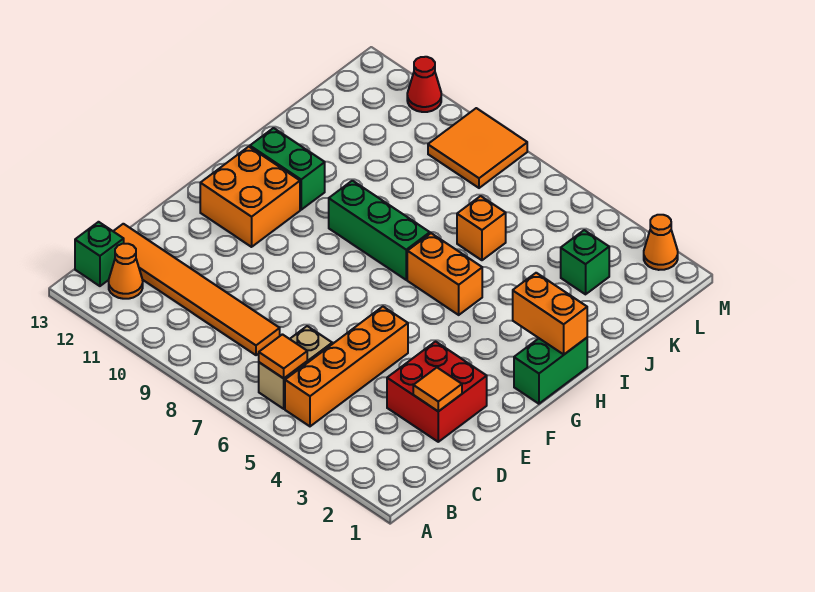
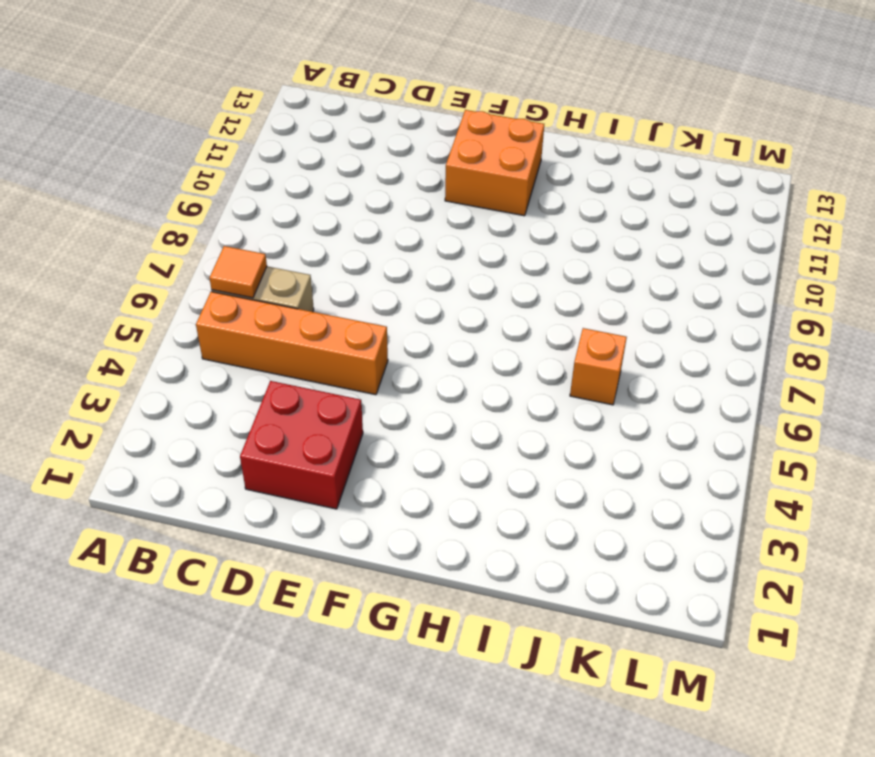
none -> orange cone B12 level 1
none -> green brick B13 level 1
none -> orange tile C8:C13 level 1

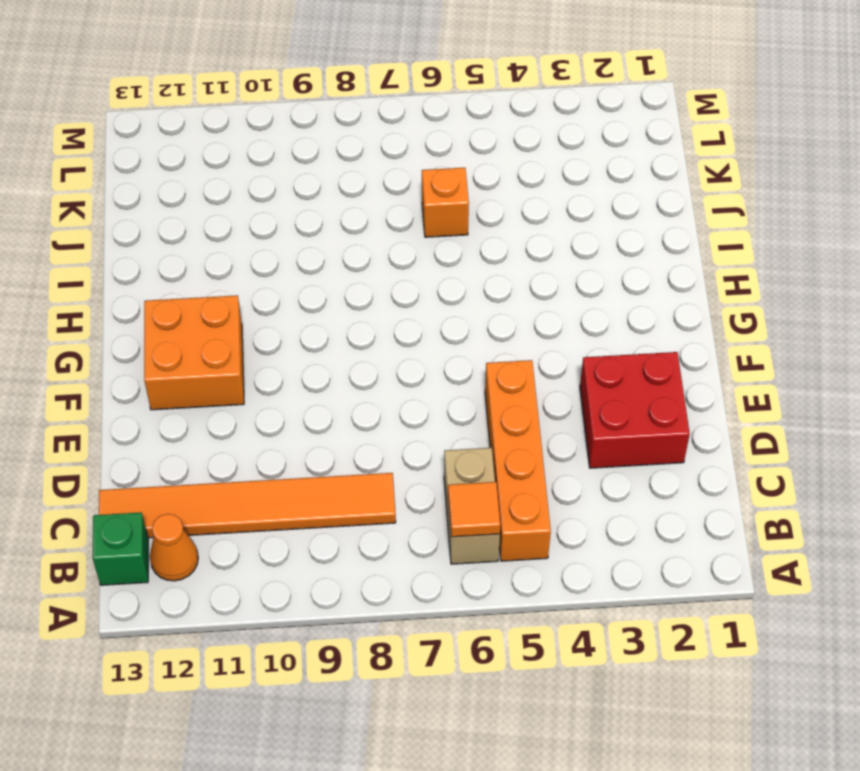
none -> green brick G1:H1 level 1
none -> orange brick H5:H6 level 1
none -> green brick H7:H9 level 1

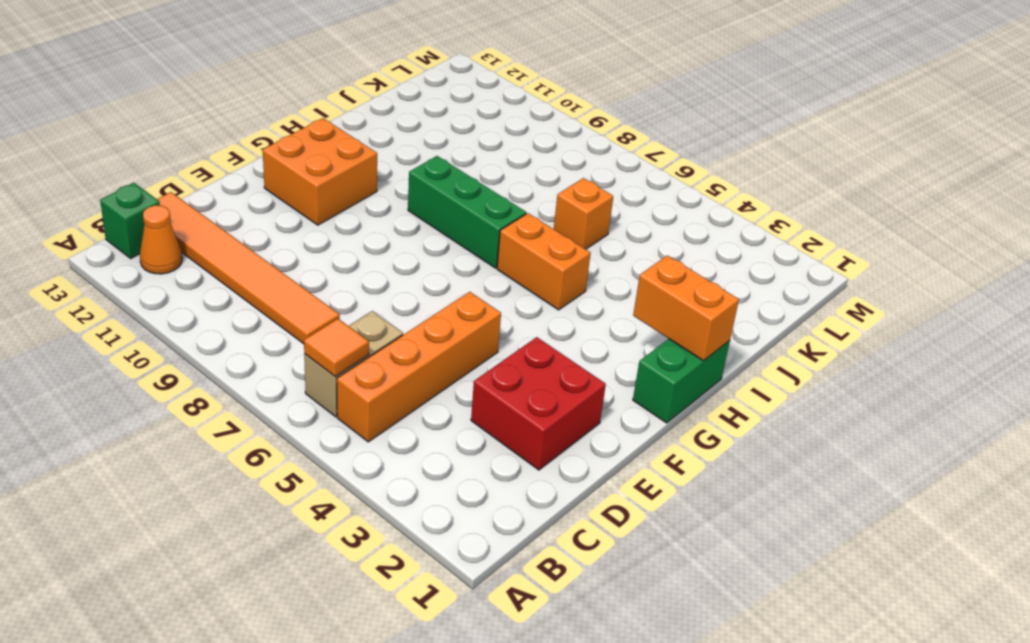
none -> green brick H11:H12 level 1
none -> green brick K3 level 1
none -> orange tile L8:M9 level 1

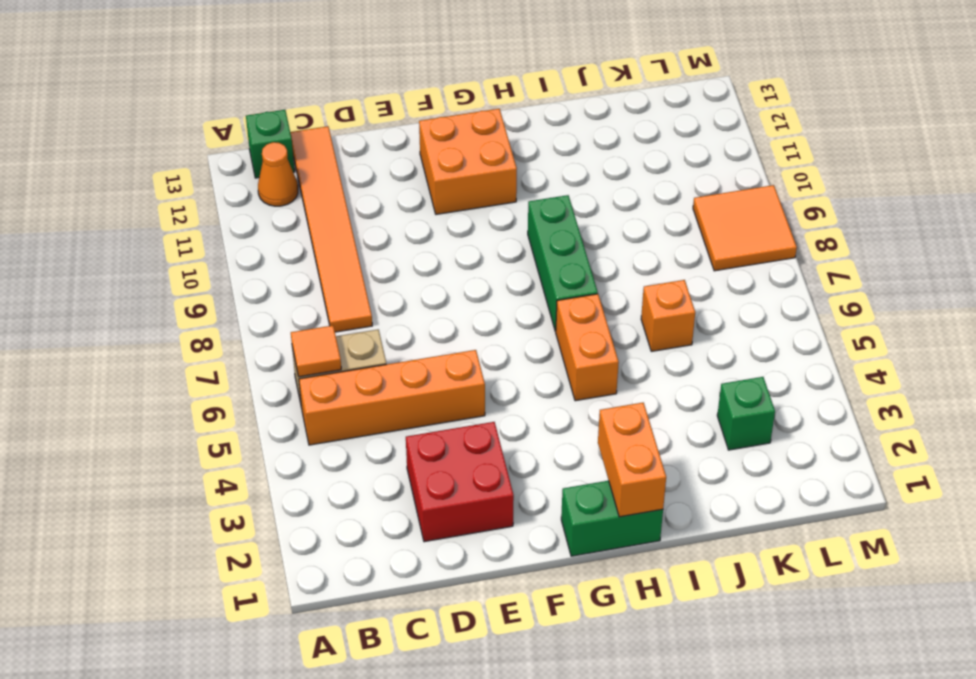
none -> green brick H11:H12 level 1
none -> orange cone M2 level 1
none -> red cone M11 level 1

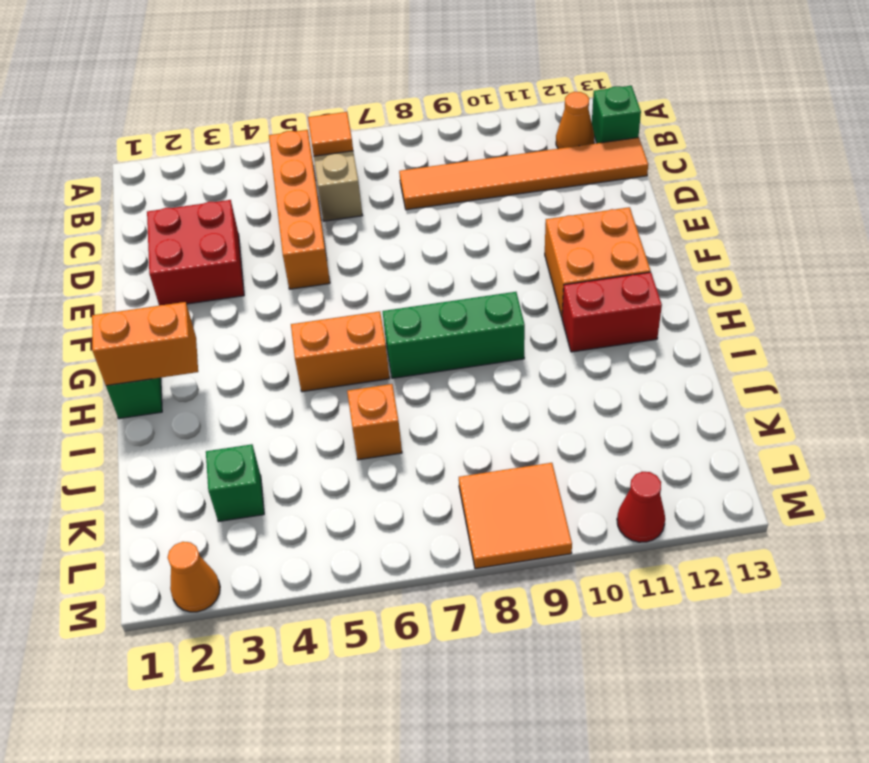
red brick H11:H12 level 1 -> green brick H11:H12 level 1
none -> orange tile D2 level 2

